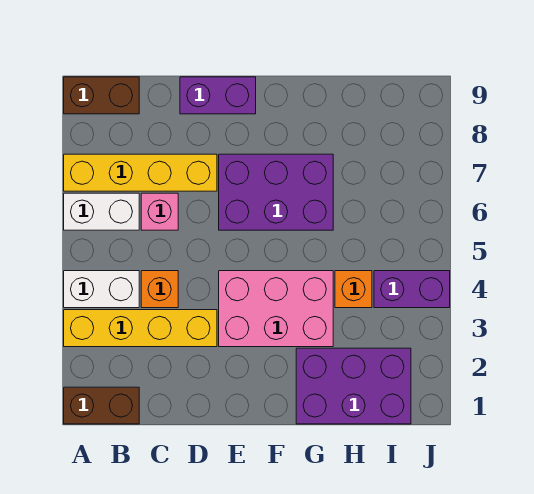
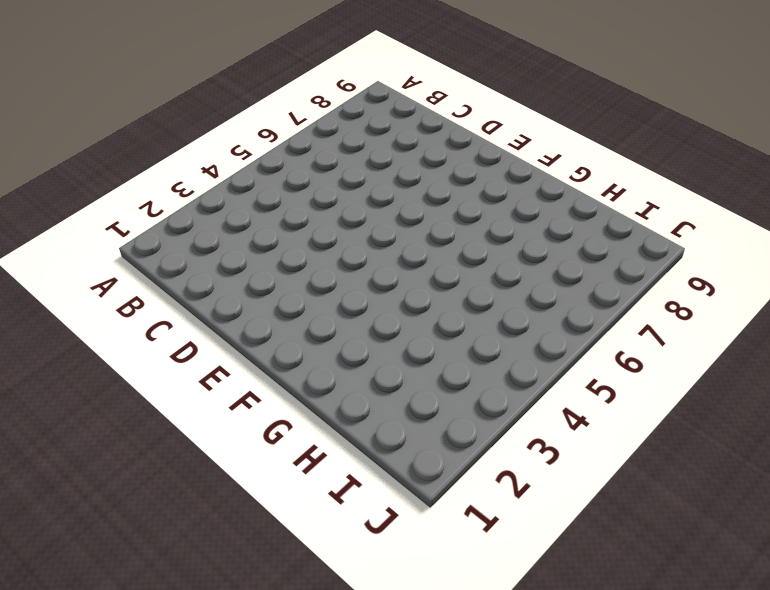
none -> brown brick A1:B1 level 1
none -> yellow brick A3:D3 level 1
none -> white brick A4:B4 level 1

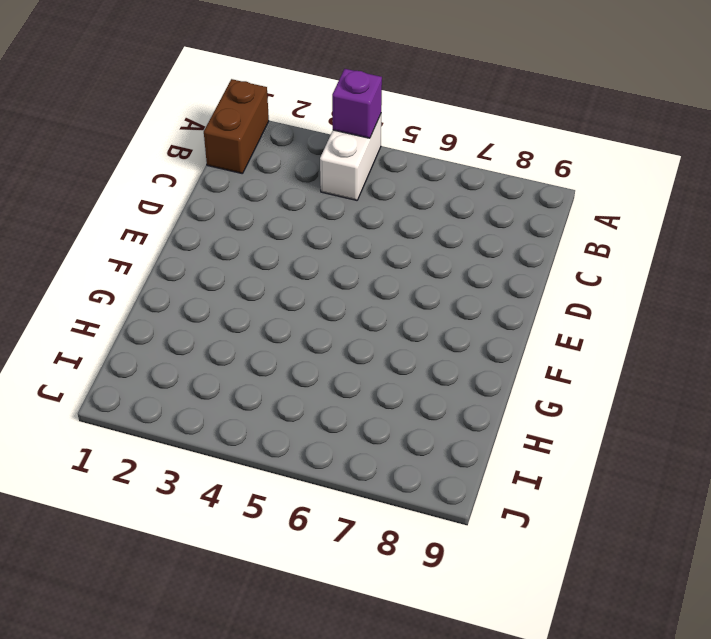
purple brick A4 level 2 -> none
none -> yellow brick A3:D3 level 1
none -> white brick A6:B6 level 1
none -> yellow brick A7:D7 level 1

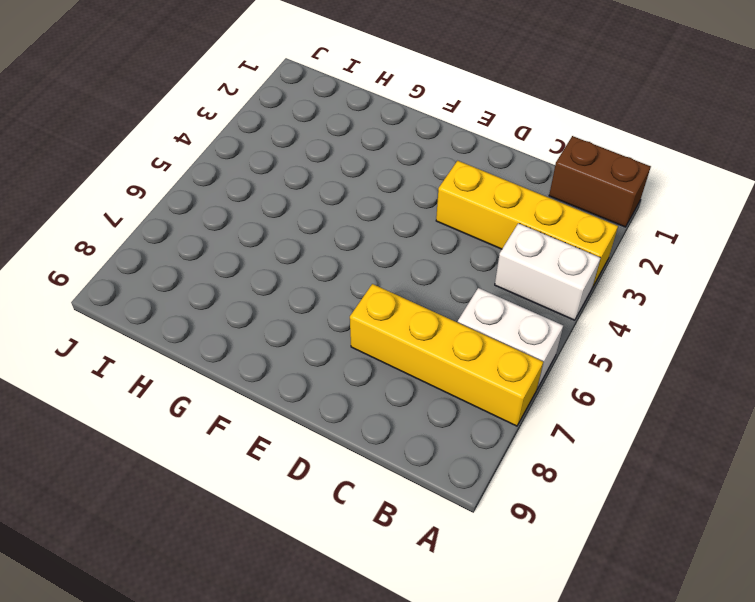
none -> brown brick A9:B9 level 1
none -> orange brick C4 level 1
none -> pink brick C6 level 1

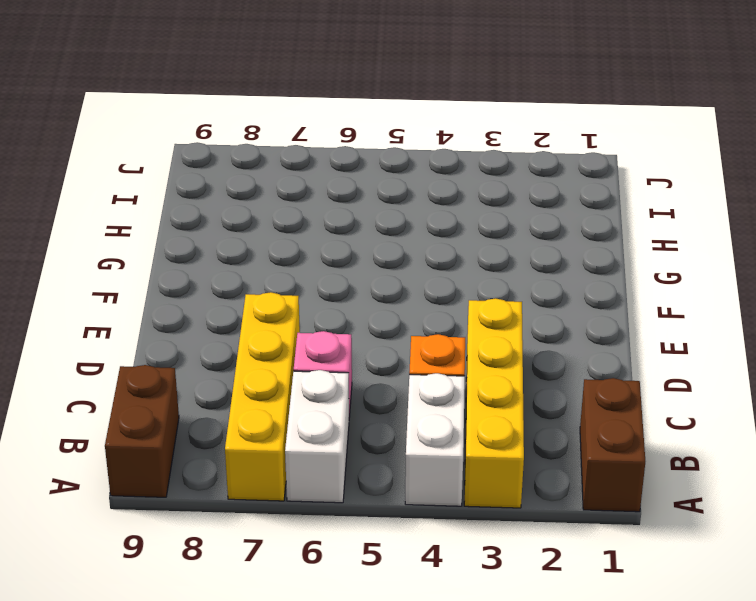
none -> purple brick D9:E9 level 1
none -> pink brick E3:G4 level 1
none -> purple brick E6:G7 level 1

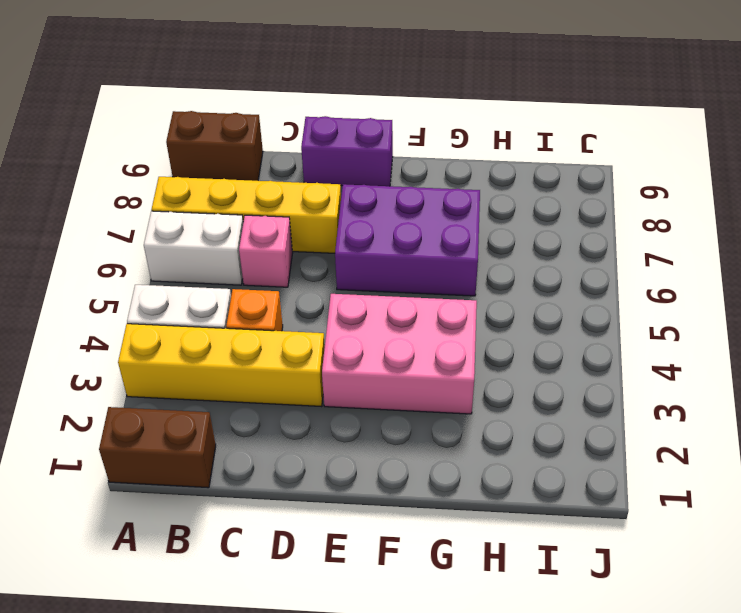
none -> purple brick G1:I2 level 1
none -> orange brick H4 level 1
none -> purple brick I4:J4 level 1

